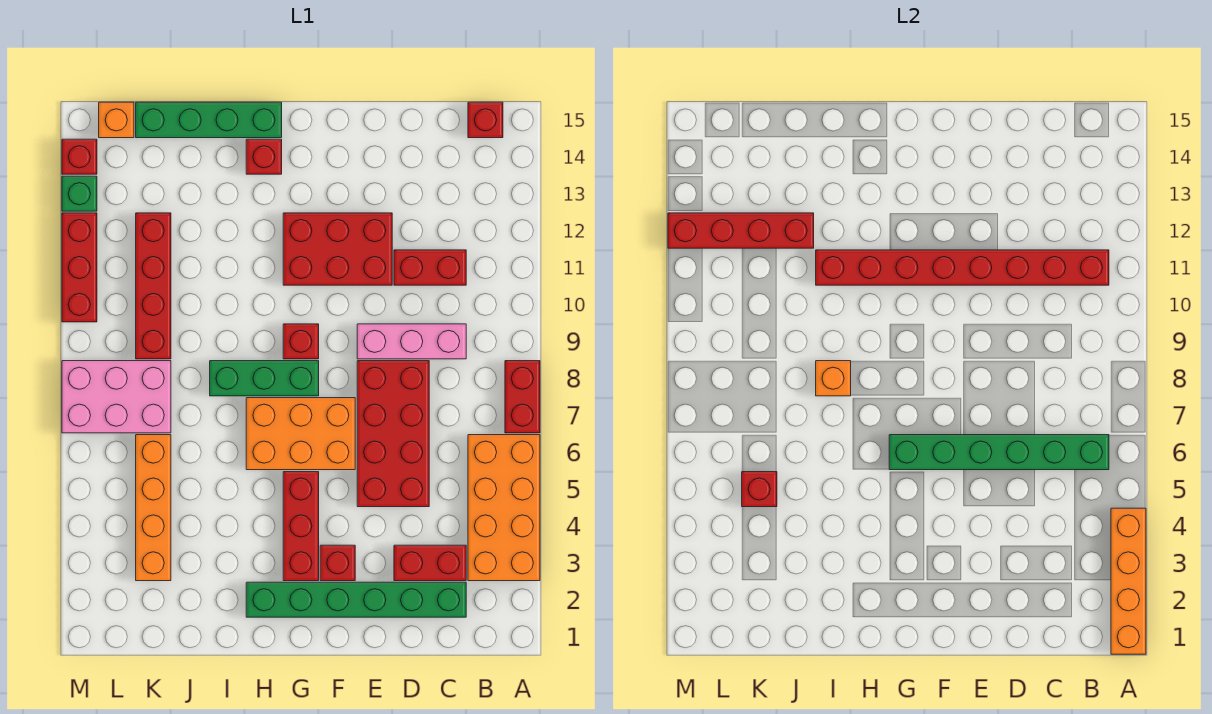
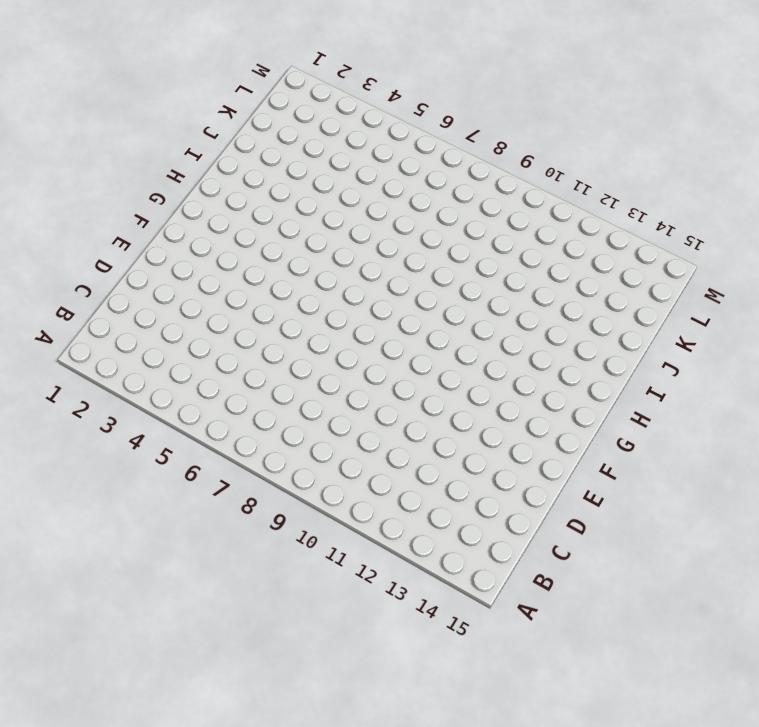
none -> orange brick A3:B6 level 1
none -> red brick A7:A8 level 1
none -> red brick B15 level 1

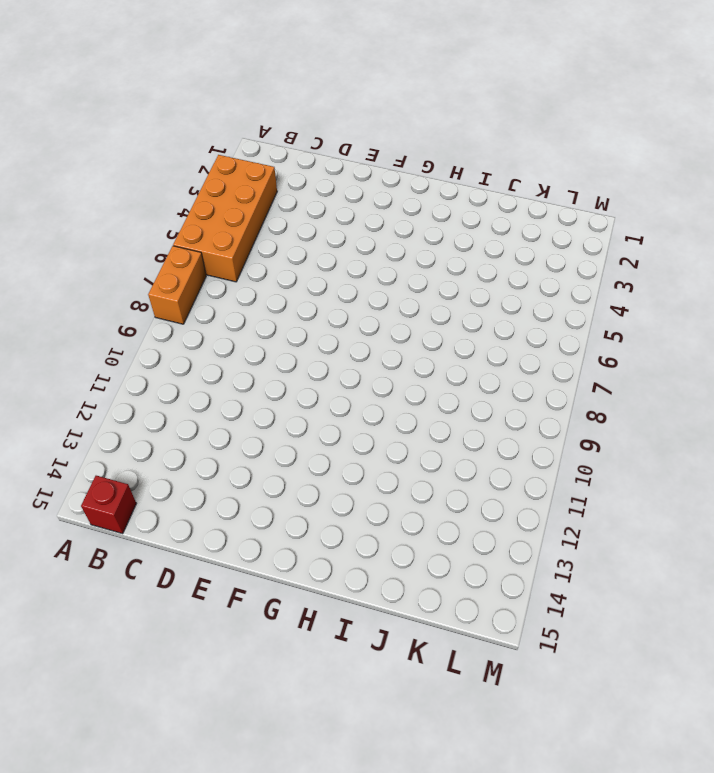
orange brick A7:A8 level 1 -> red brick A7:A8 level 1
none -> green brick C2:H2 level 1
none -> red brick C3:D3 level 1
none -> pink brick C9:E9 level 1

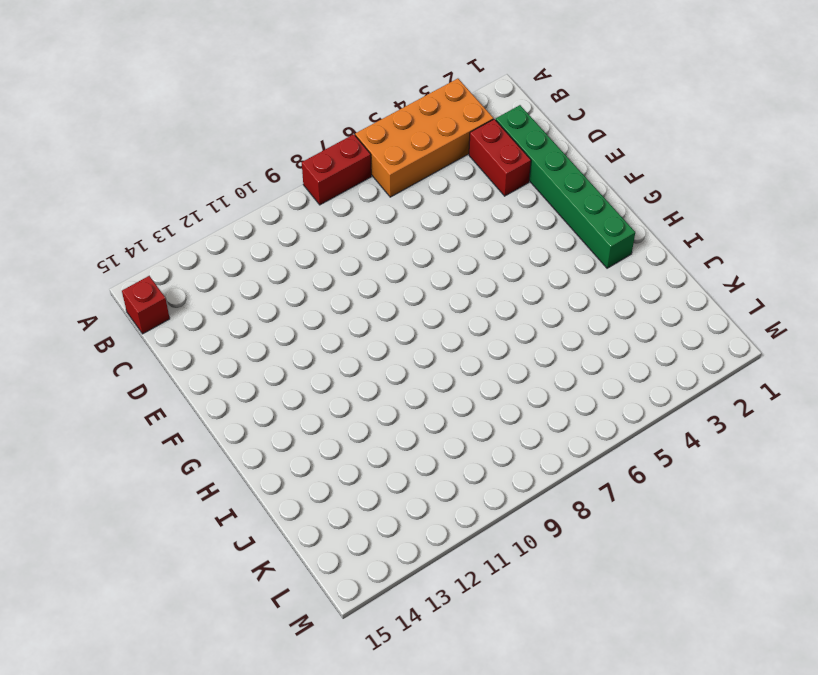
none -> pink brick C9:E9 level 1
none -> red brick C11:D11 level 1
none -> red brick D5:E8 level 1

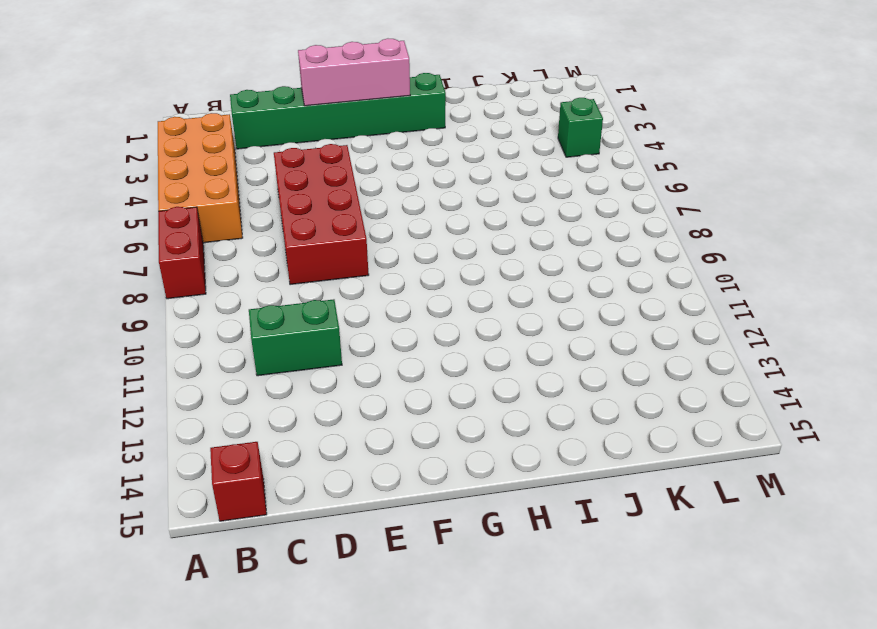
green brick C11:D11 level 1 -> red brick C11:D11 level 1
pink brick E2:G2 level 2 -> pink brick C9:E9 level 1
green brick L4 level 1 -> green brick M13 level 1
none -> red brick C3:D3 level 1
none -> red brick E11:G12 level 1
none -> red brick F3 level 1

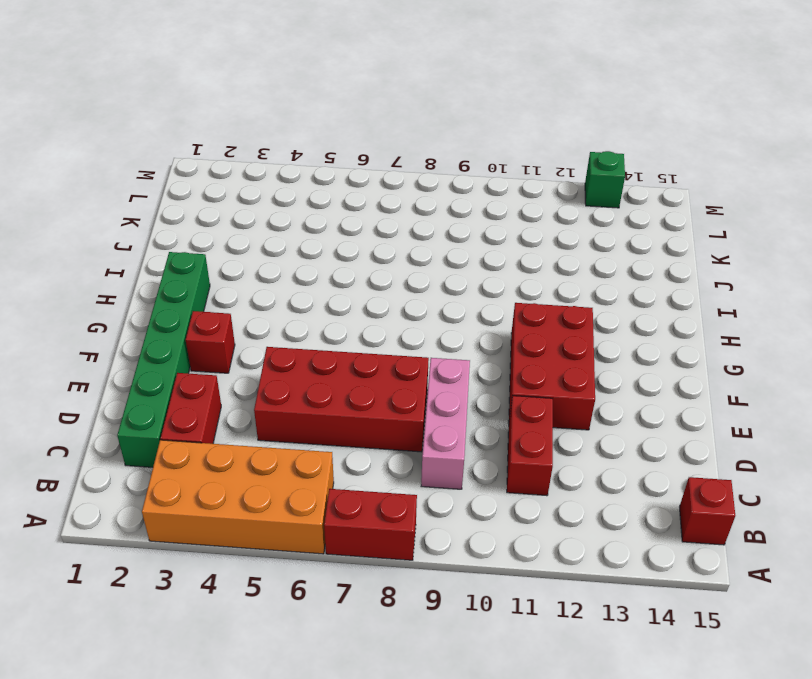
none -> orange brick F6:H7 level 1
none -> red brick G3:G5 level 1
none -> green brick G8:I8 level 1

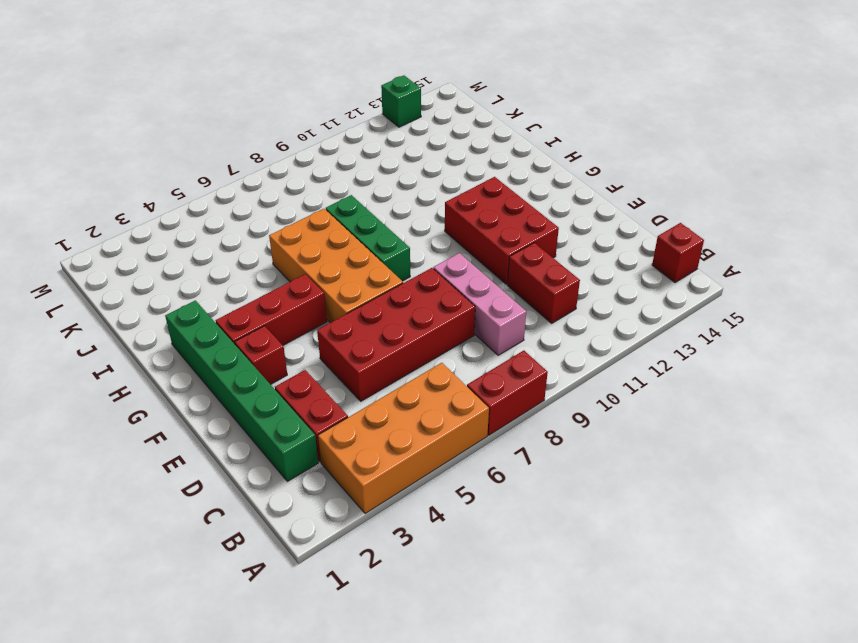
orange brick F6:I7 level 1 -> orange brick F6:H7 level 1
none -> red brick G9 level 1
none -> red brick H14 level 1
none -> green brick H15:K15 level 1

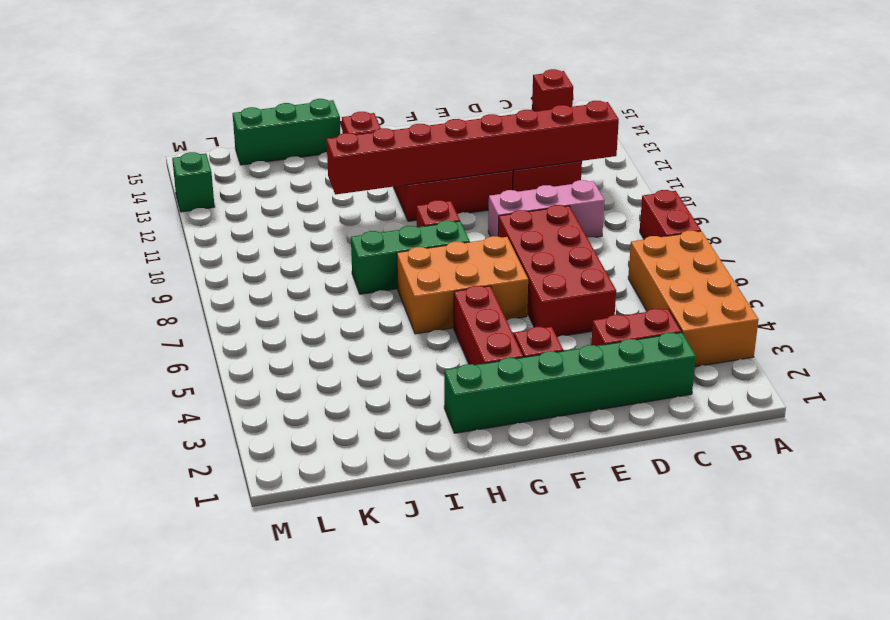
green brick I15:K15 level 1 -> green brick H15:K15 level 1
none -> orange brick K3:K6 level 1
none -> pink brick K7:M8 level 1
none -> red brick K9:K12 level 1

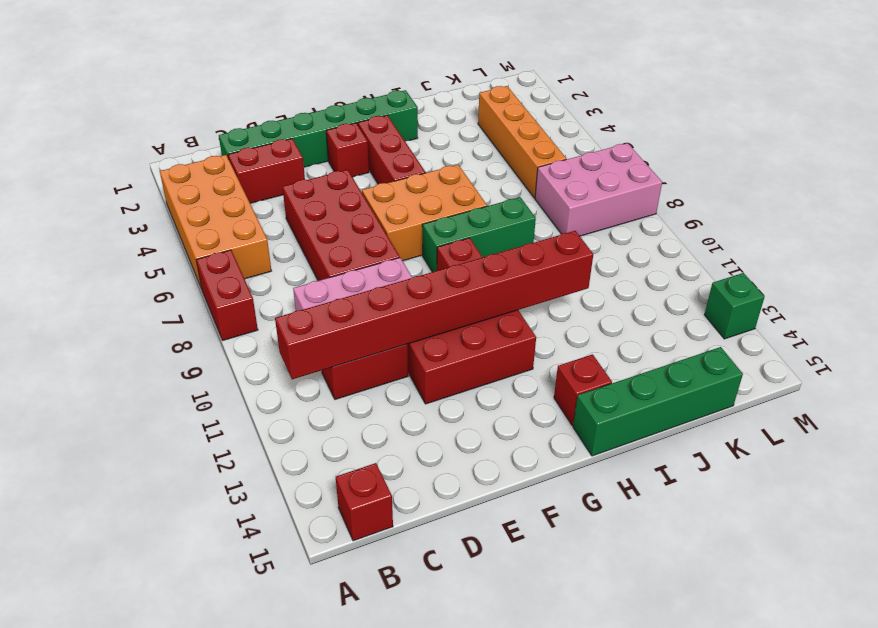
none -> red brick K9:K12 level 1
none -> orange brick L15 level 1
none -> red brick M10:M12 level 1

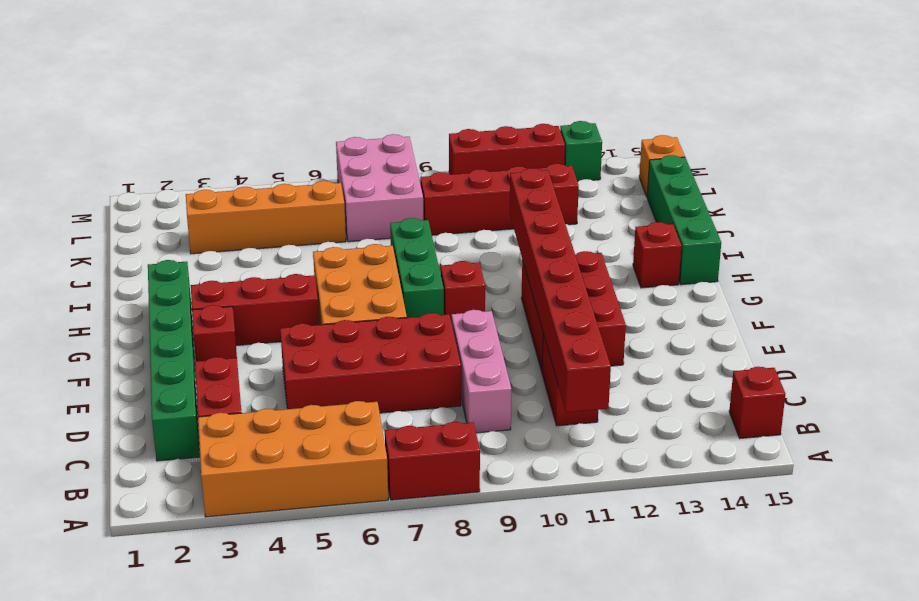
none -> red brick M14 level 1
none -> orange brick A1:A4 level 2
none -> green brick B6:G6 level 2

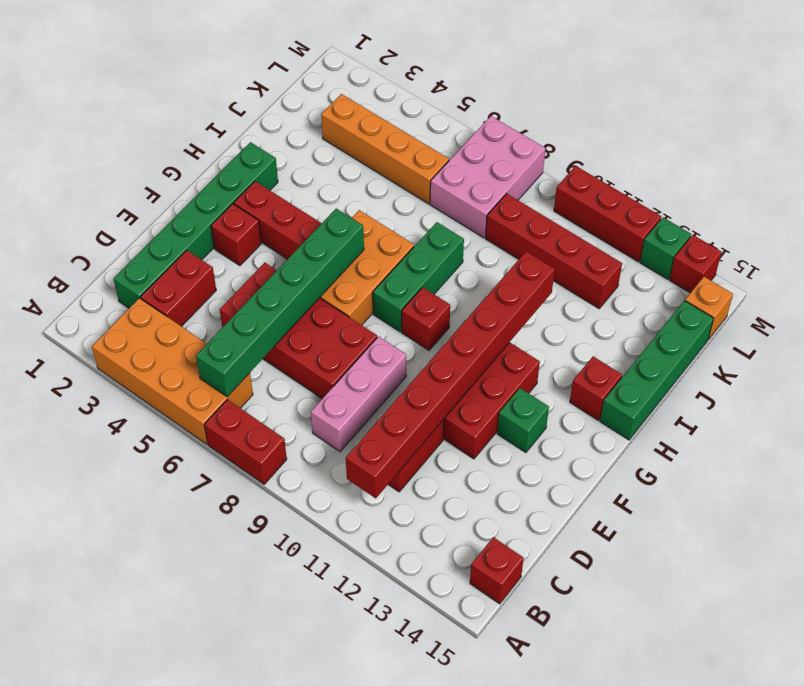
green brick F13 level 1 -> none
none -> orange brick A1:A4 level 2
none -> orange brick I8 level 2
none -> red brick J12:M12 level 2

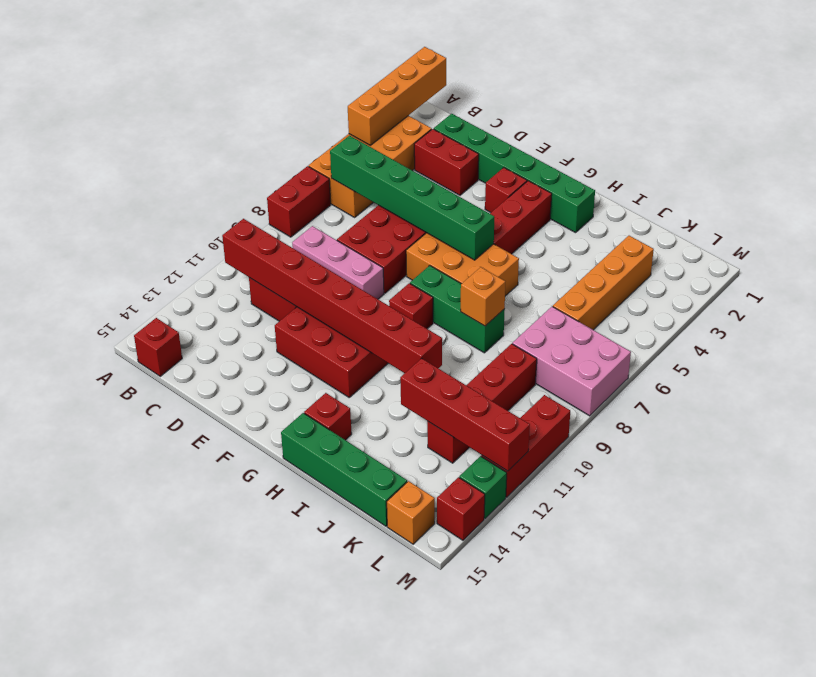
none -> red brick K5 level 2

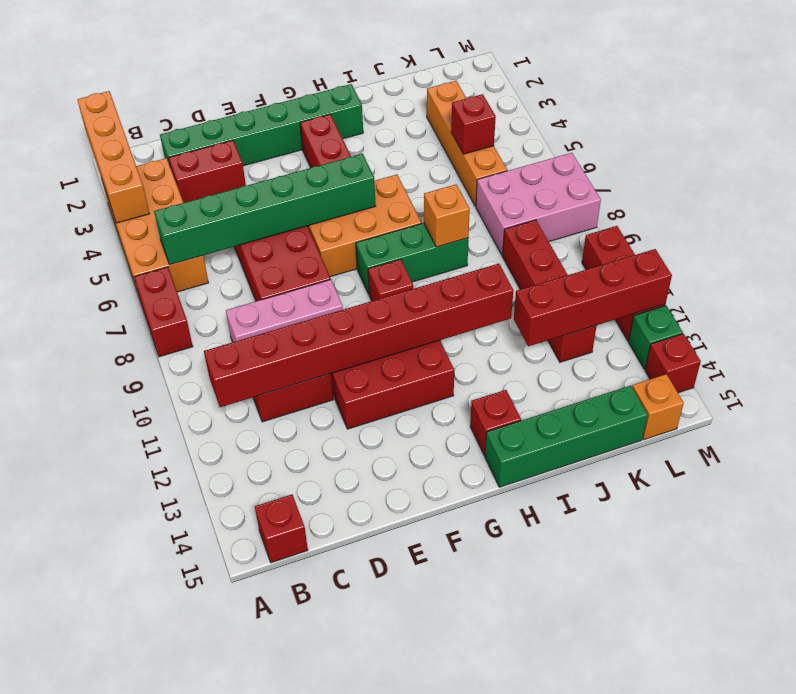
none -> red brick F3 level 1

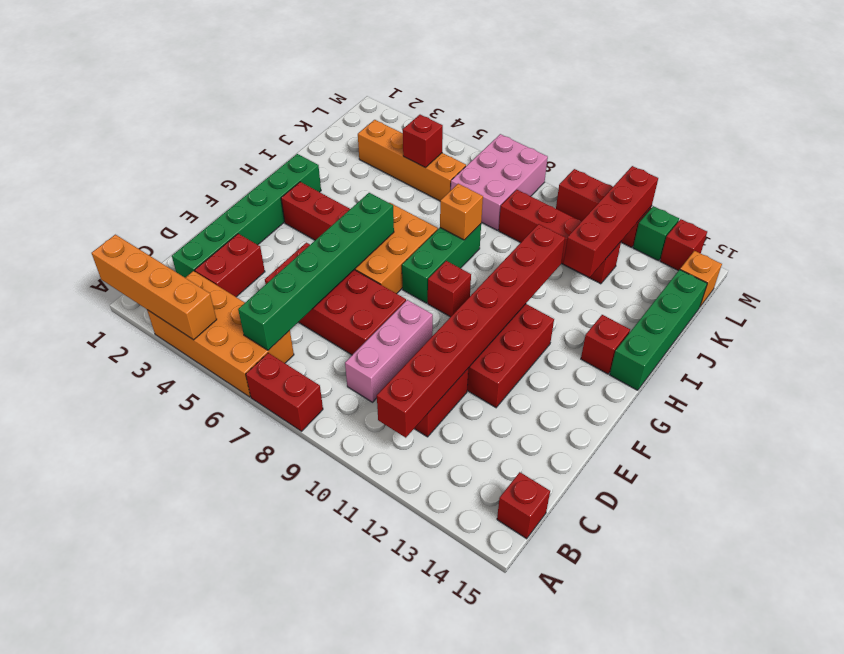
none -> red brick F3 level 1

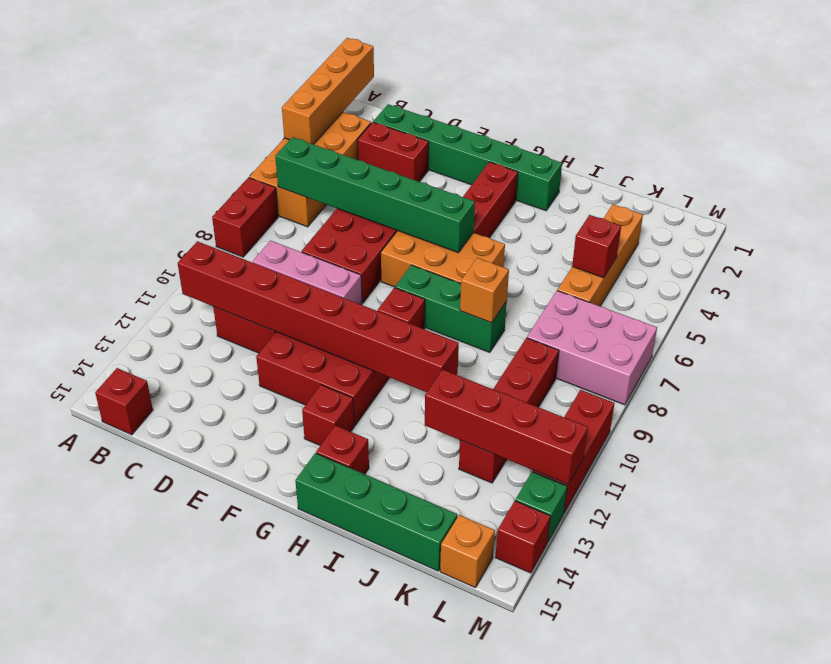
red brick G13 level 1 -> red brick F3 level 1

